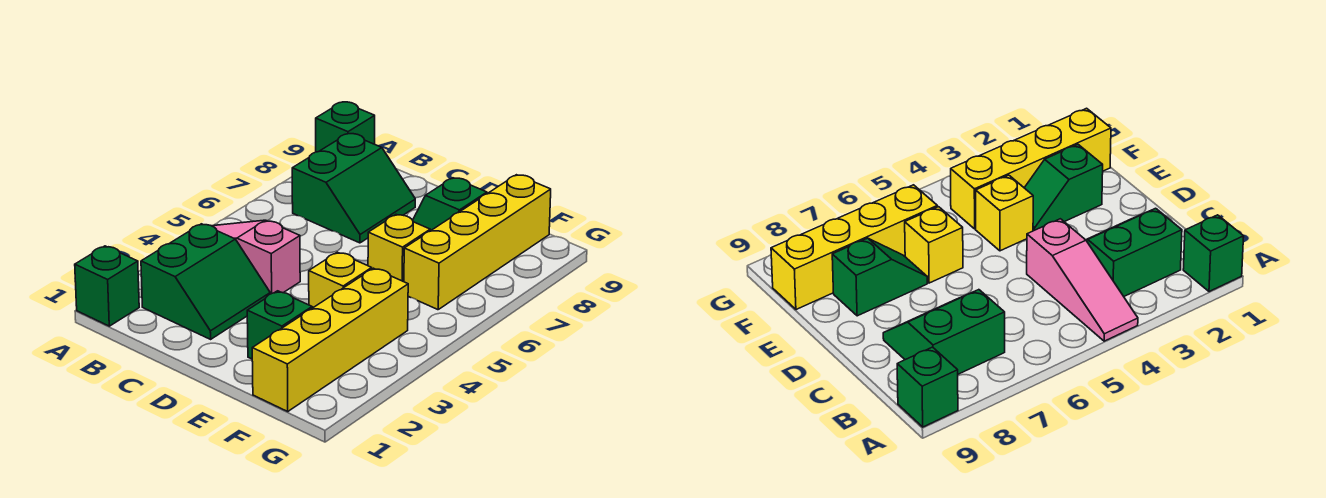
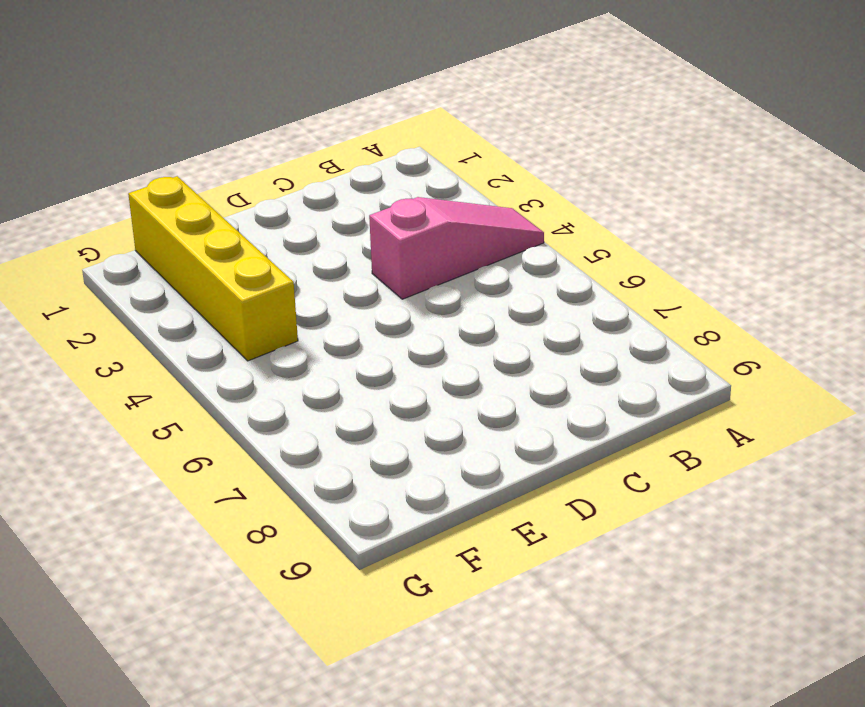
none -> green brick A1 level 1
none -> green brick A9 level 1

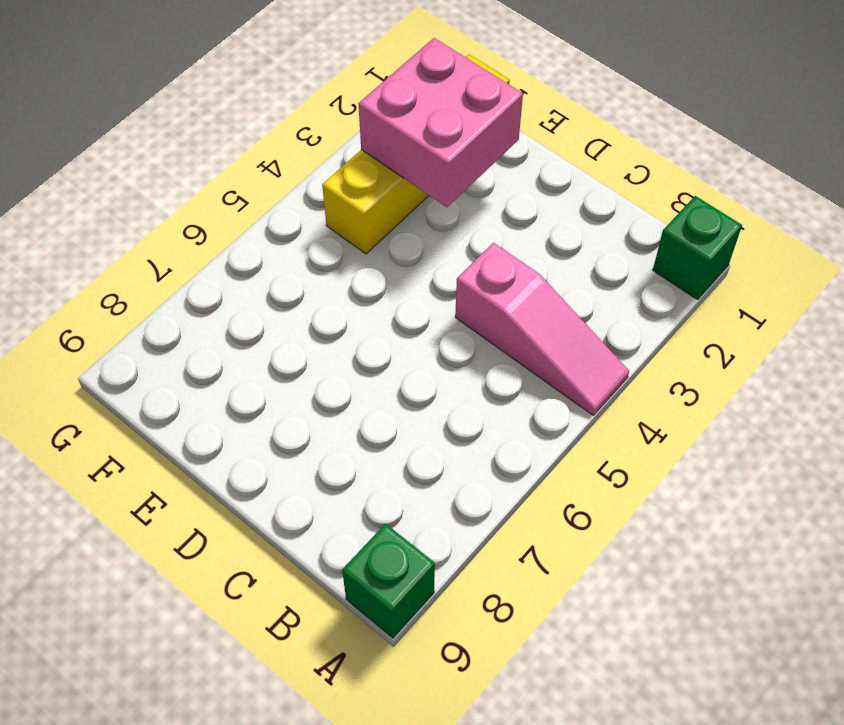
pink brick E2:F3 level 2 -> none
none -> green slope B2:C3 level 1 top B
none -> green slope B7:C8 level 1 top B

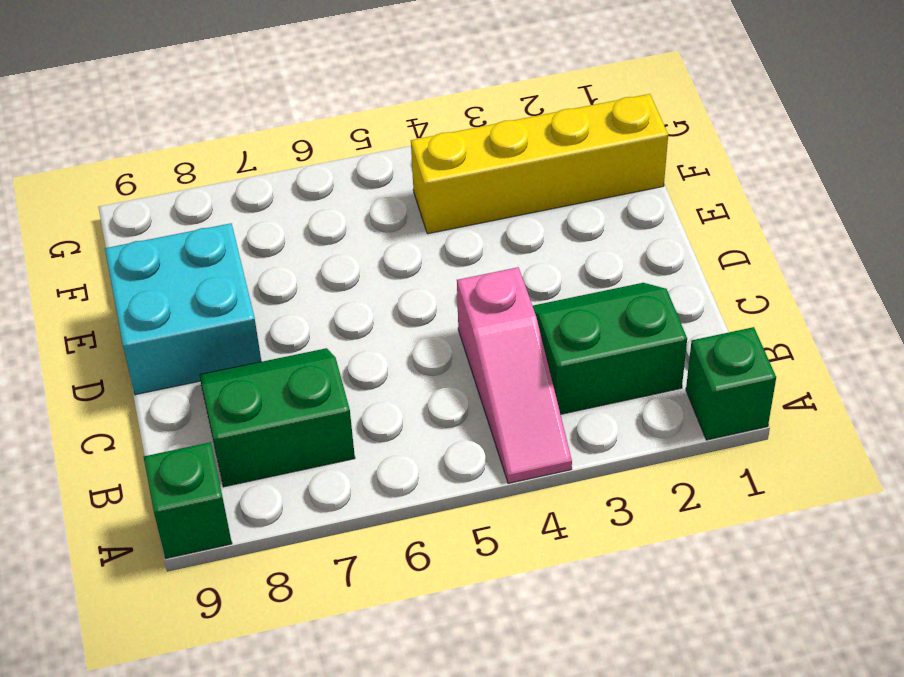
cyan brick D8:E9 level 1 -> green slope E7:E8 level 1 top 8
none -> green slope E2:E3 level 1 top 2
none -> yellow brick E4 level 1

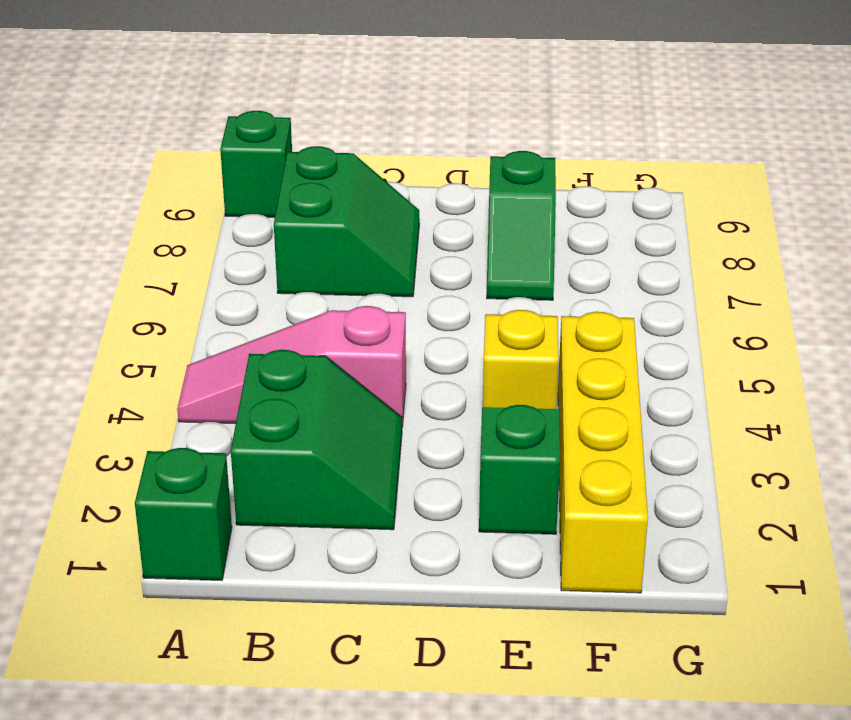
none -> yellow brick E6 level 1
none -> yellow brick F6:F9 level 1

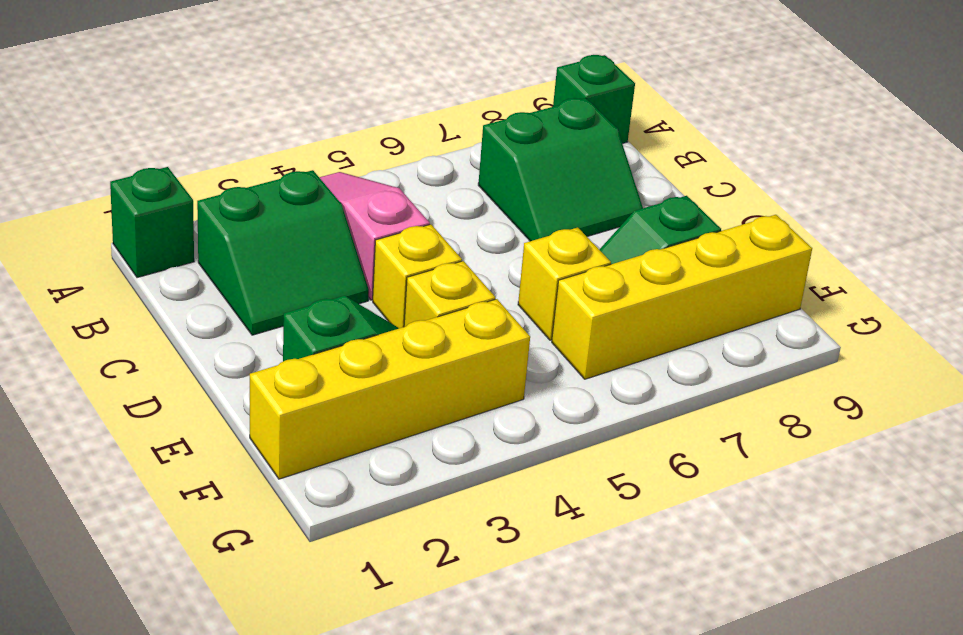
yellow brick D4 level 1 -> none

